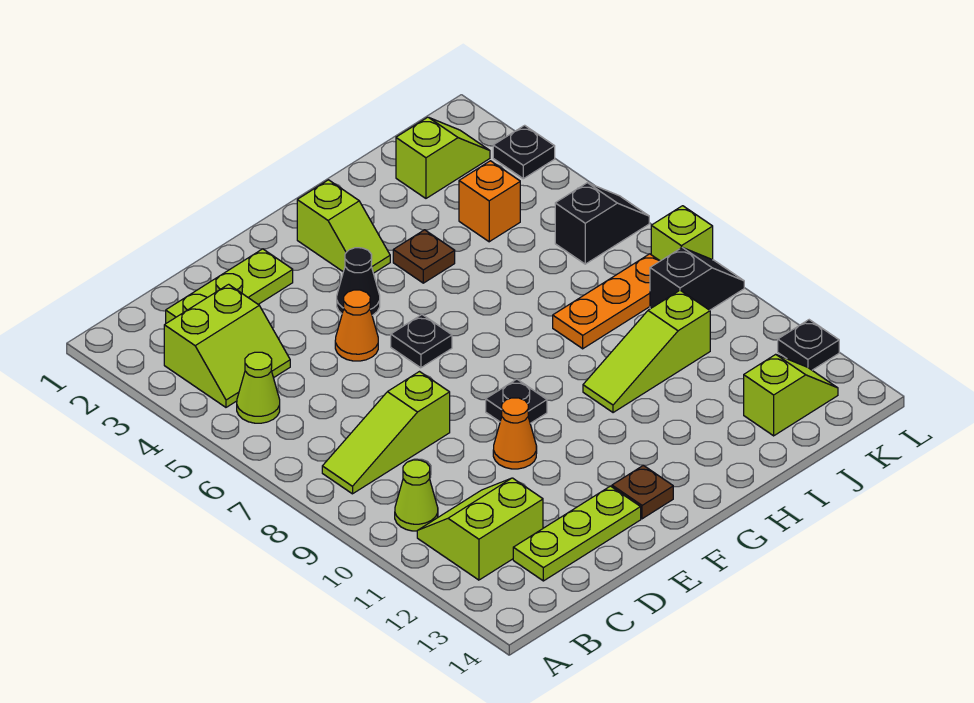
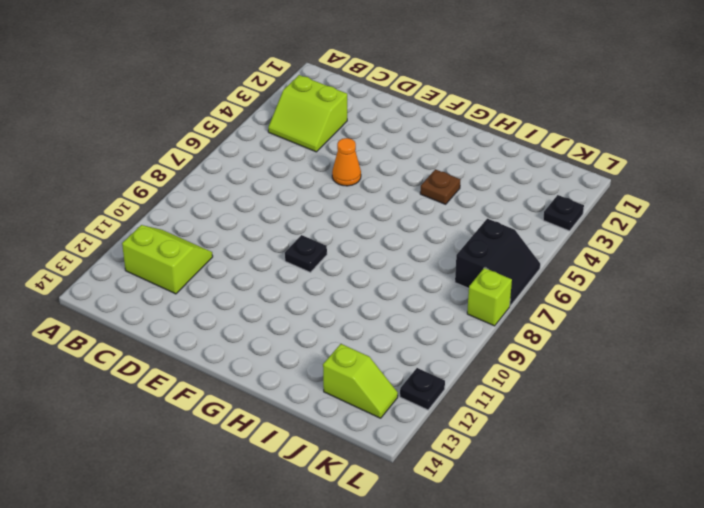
black slope K6:L7 level 1 top K -> black slope K6:L6 level 1 top K
none -> lime cone B5 level 1
none -> lime slope B8:D8 level 1 top D
none -> lime cone B10 level 1

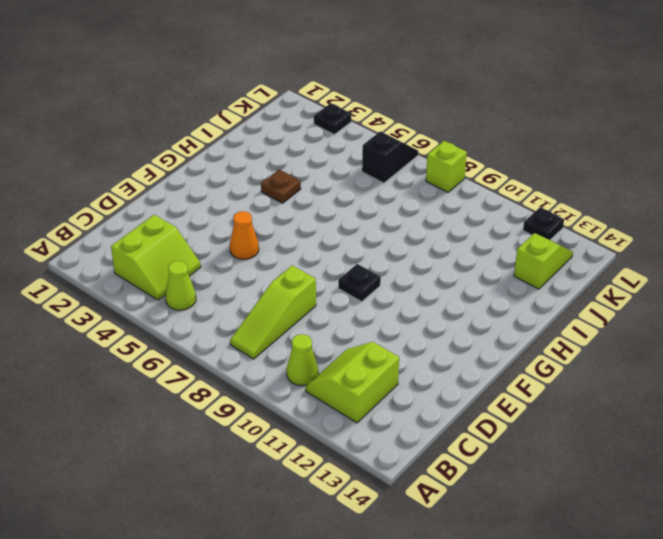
none -> lime plate C2:E2 level 1
none -> lime plate C13:E13 level 1
none -> orange cone E10 level 1

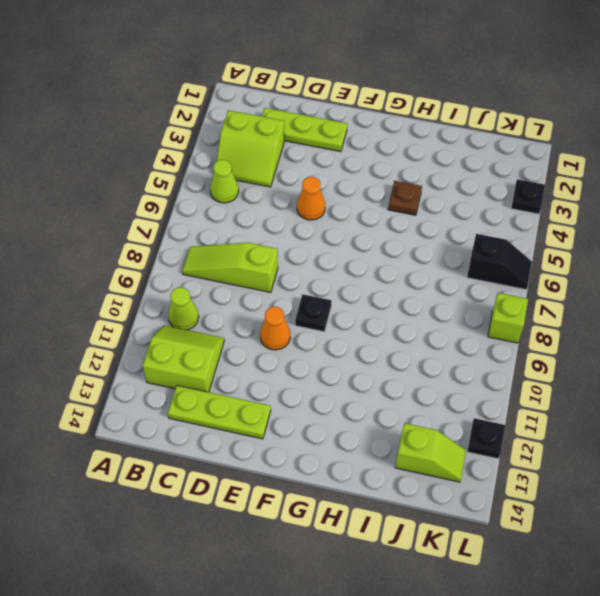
none -> black cone F4 level 1
none -> black plate F6 level 1
none -> brown plate F13 level 1

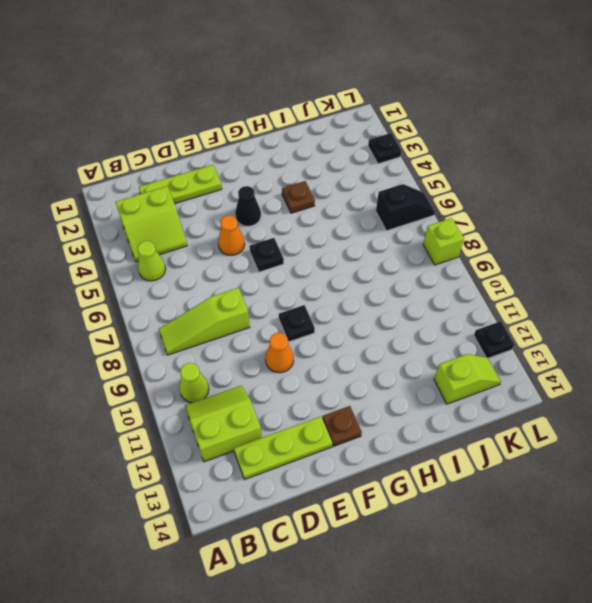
none -> lime slope G2:G3 level 1 top 2
none -> lime slope H10:J10 level 1 top J
none -> orange plate I8:K8 level 1

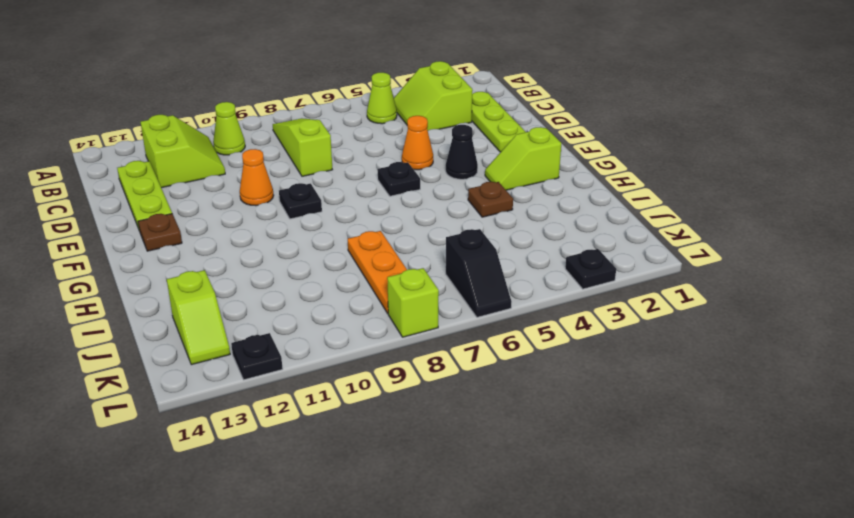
none -> lime slope H10:J10 level 1 top J
none -> lime slope J2:K2 level 1 top J
none -> orange brick J4 level 1

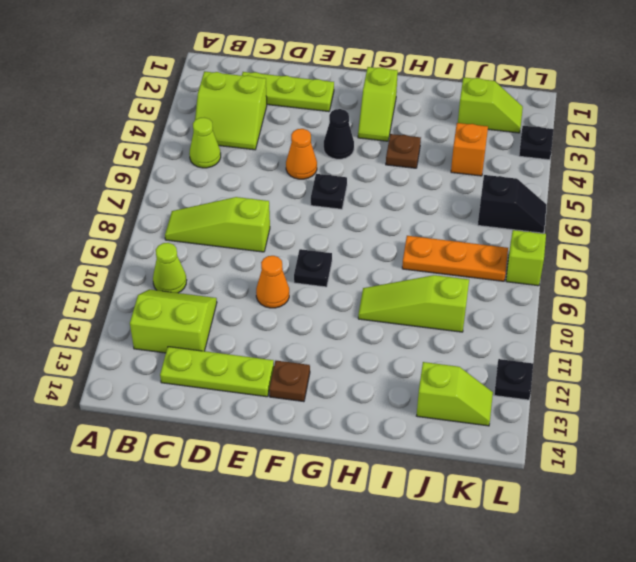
none -> black slope K9:L9 level 1 top K

